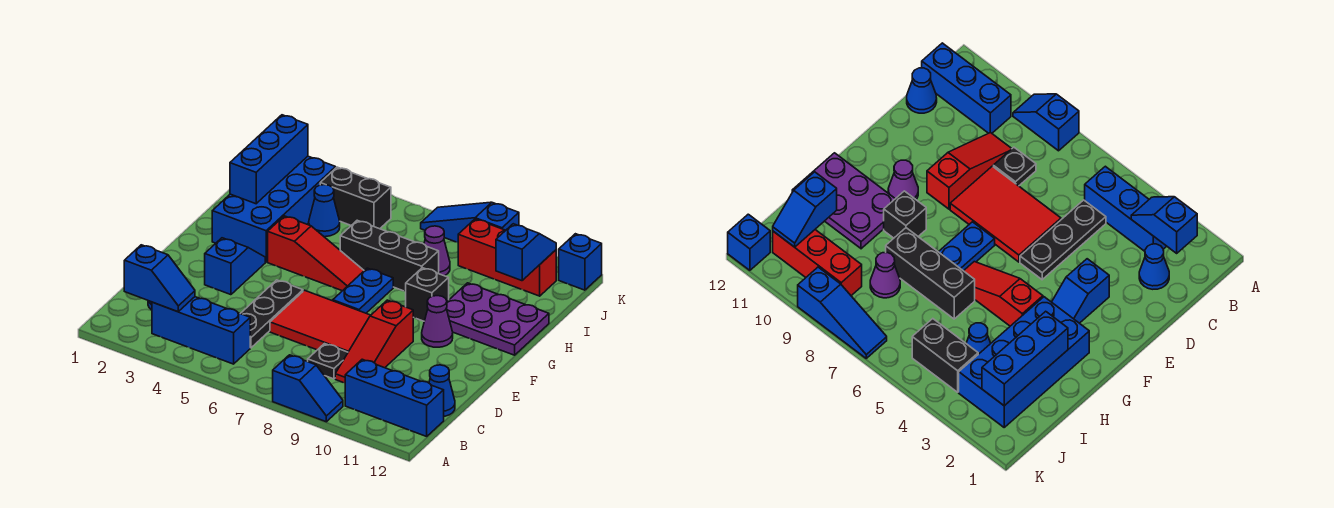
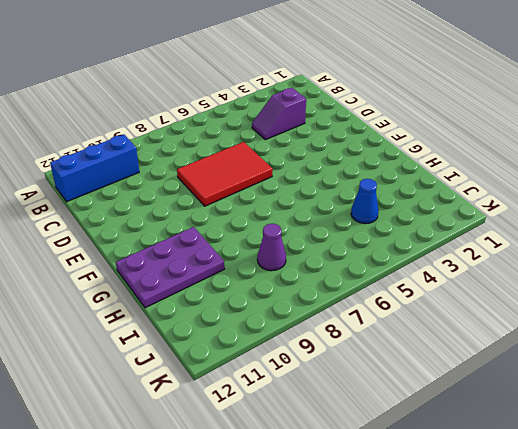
purple slope C3:C4 level 1 top 3 -> none
none -> blue slope A8:A9 level 1 top 8
none -> blue brick B3:B5 level 1
none -> blue cone C2 level 1

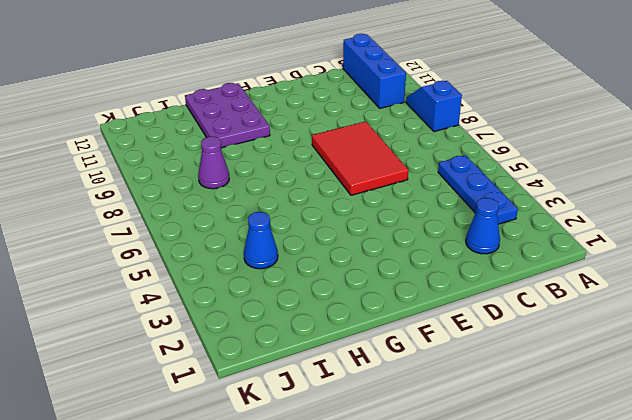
blue plate B3:B5 level 1 -> blue brick B3:B5 level 1
none -> black plate C5:E5 level 1
none -> black plate C8 level 1
none -> red slope C9:E9 level 1 top E

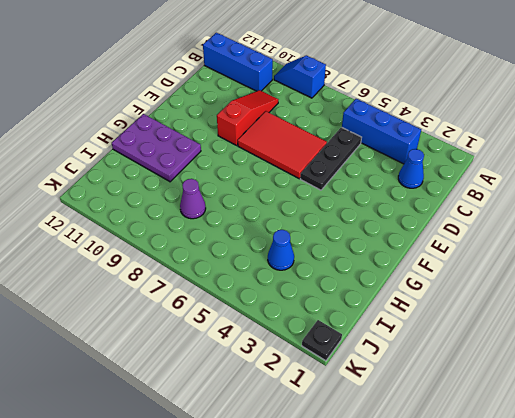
black plate K1 level 1 -> black plate C8 level 1
none -> blue cone C12 level 1
none -> blue slope E3:F3 level 1 top E
none -> blue plate F7:G7 level 1

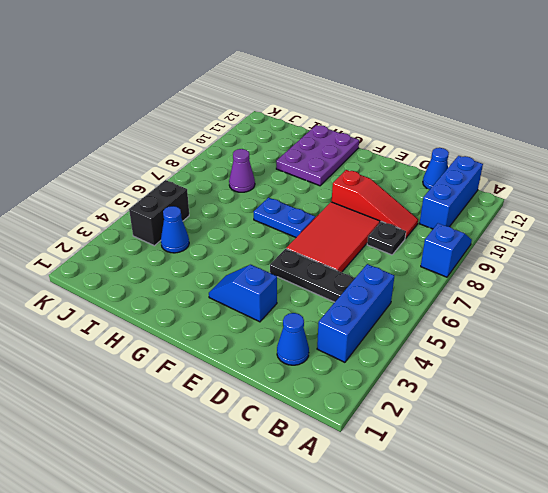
none -> purple cone F10 level 1
none -> blue brick G2:J3 level 1
none -> red slope G4:G6 level 1 top 4

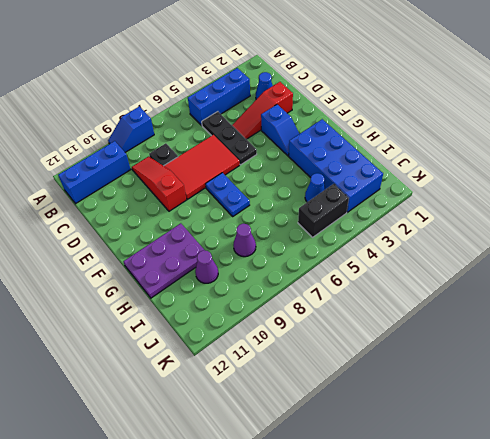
red slope D2:D4 level 1 top 2 -> red slope G4:G6 level 1 top 4
purple cone I10 level 1 -> purple cone F10 level 1
none -> blue cone C12 level 1
none -> black brick G9 level 1
none -> black brick H6:H8 level 1

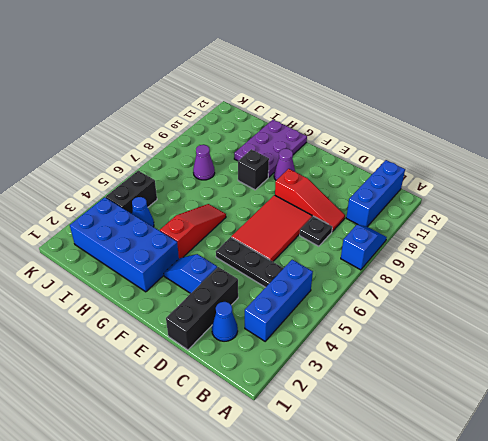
black brick D1:D3 level 1 -> black brick H6:H8 level 1
none -> blue cone C12 level 1
none -> blue plate F7:G7 level 1
none -> red brick J9:J11 level 1

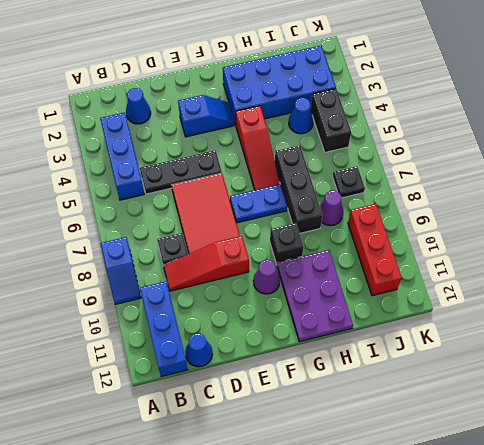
black plate J7 level 1 -> none
none -> blue slope K7:K9 level 1 top 9
none -> blue brick K12 level 1
none -> blue slope B2:B3 level 2 top 2

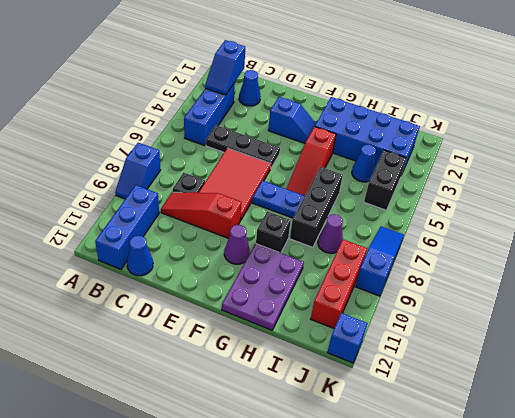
none -> blue brick H2:J2 level 2
none -> blue slope I11:J11 level 2 top I

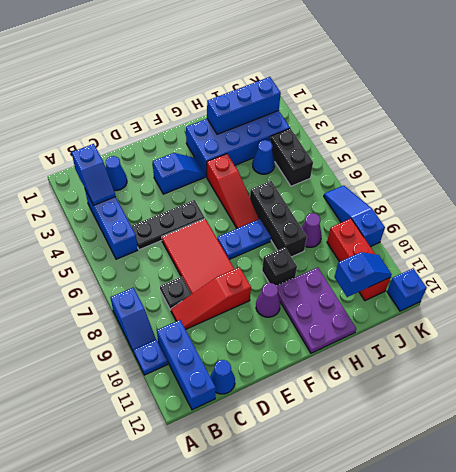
blue plate A10 level 1 -> none

